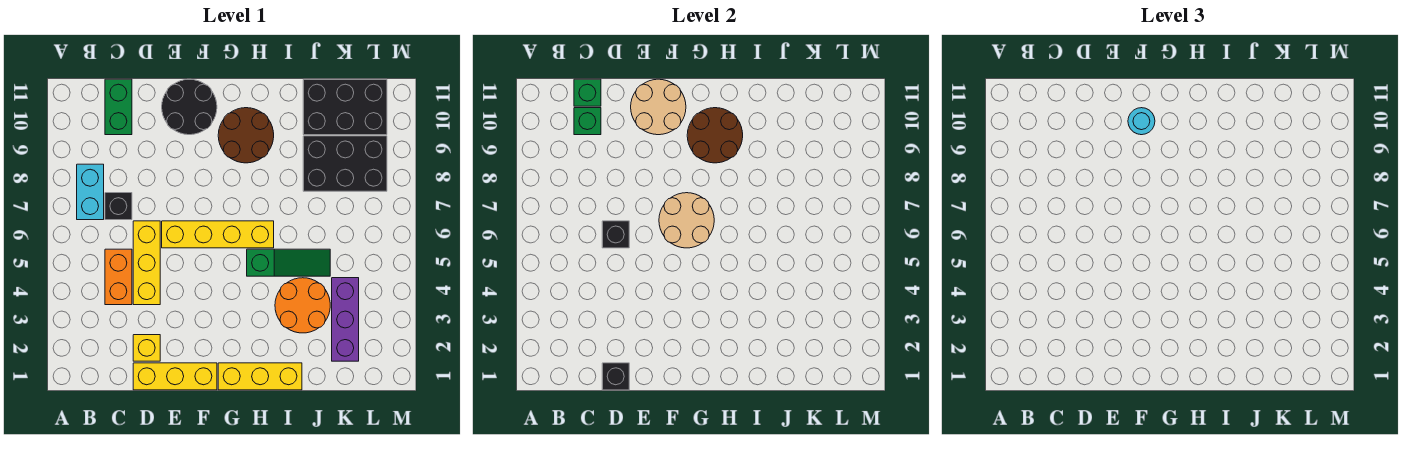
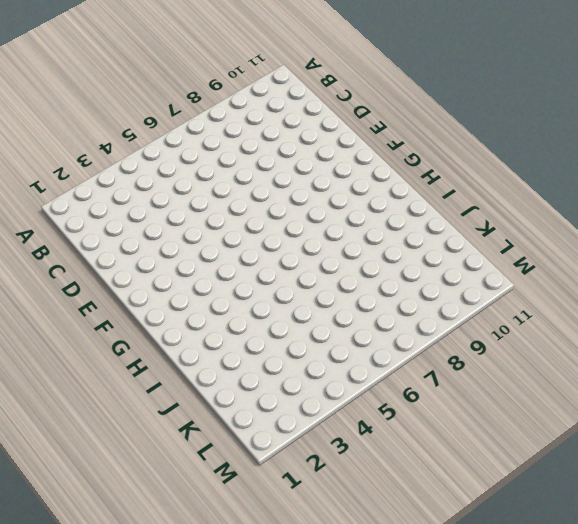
none -> cyan brick B7:B8 level 1
none -> orange brick C4:C5 level 1
none -> black brick C7 level 1

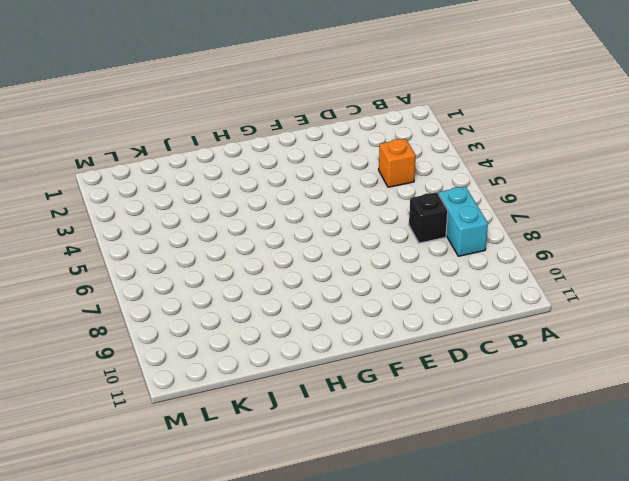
orange brick C4 level 1 -> orange brick C4:C5 level 1
none -> green brick C10:C11 level 1
none -> yellow brick D1:F1 level 1
none -> yellow brick D2 level 1

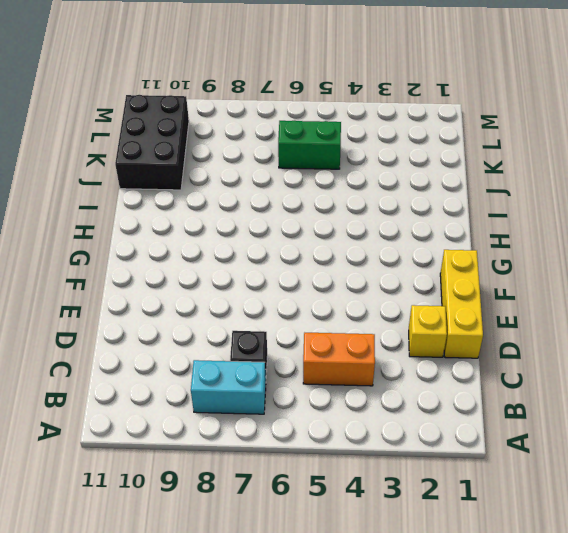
green brick K5:K6 level 1 -> green brick C10:C11 level 1
none -> yellow brick D4:D6 level 1
none -> yellow brick E6:H6 level 1
none -> black round brick E10:F11 level 1

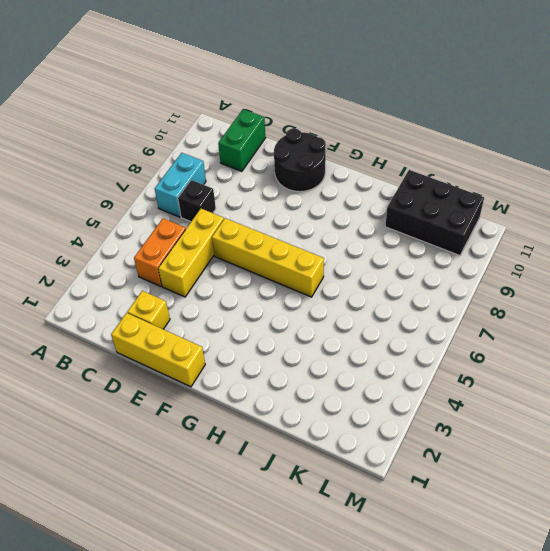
none -> yellow brick G1:I1 level 1
none -> brown round brick G9:H10 level 1
none -> green slope H5:J5 level 1 top H

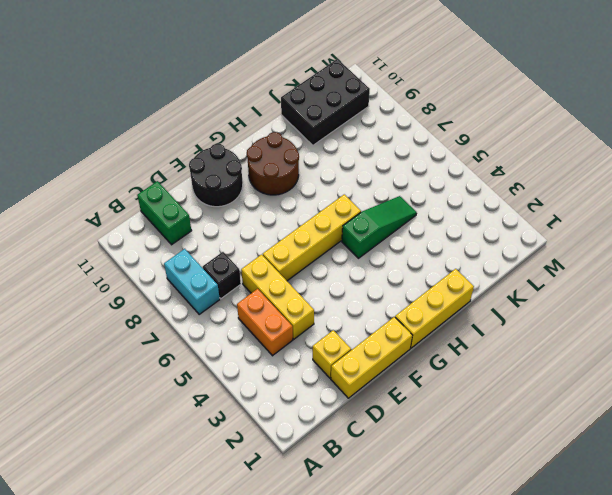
none -> orange round brick I3:J4 level 1
none -> black brick J8:L9 level 1
none -> purple brick K2:K4 level 1

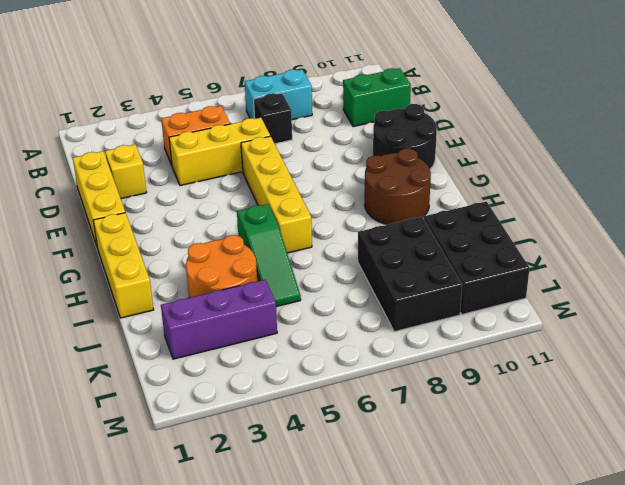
none -> green brick C10 level 2
none -> green brick C11 level 2
none -> black brick D1 level 2

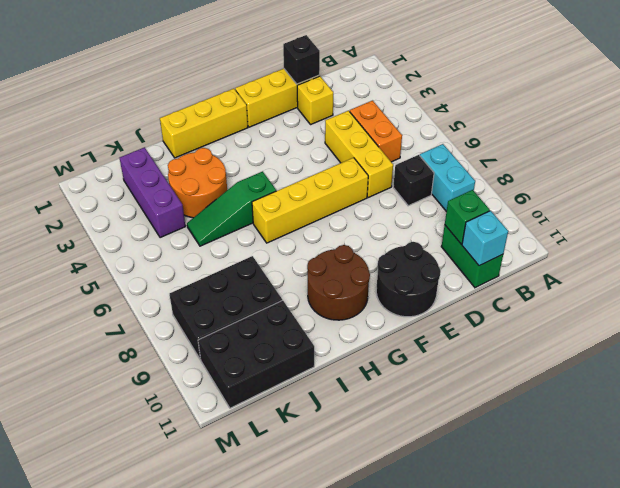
cyan brick C11 level 2 -> green brick C11 level 2
none -> black brick D6 level 2
none -> tan round brick E10:F11 level 2
none -> tan round brick F6:G7 level 2

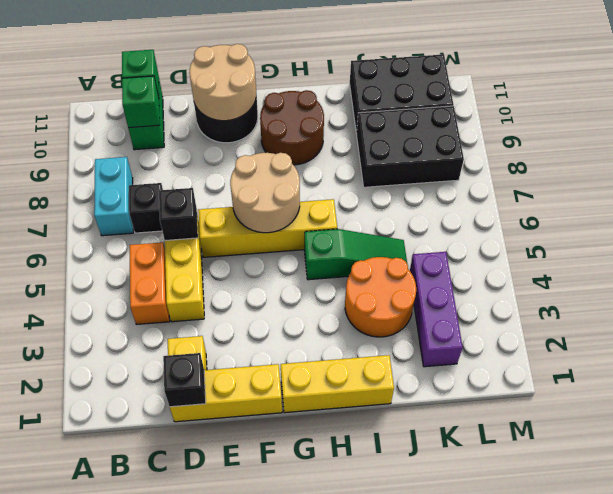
none -> brown round brick G9:H10 level 2
none -> cyan round brick F10 level 3

